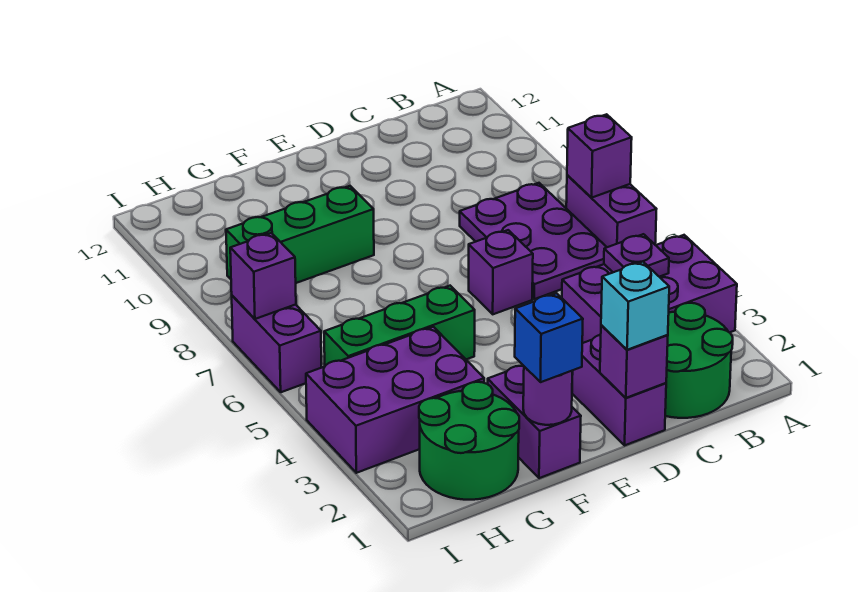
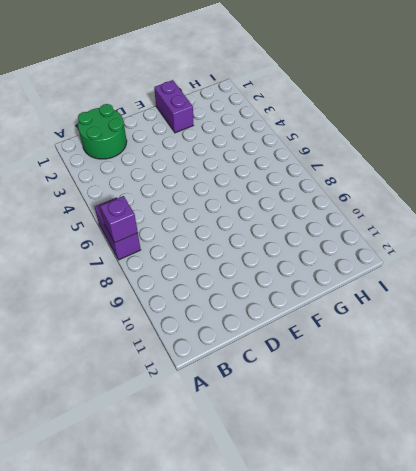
none -> purple brick A3:C4 level 1
none -> purple plate B6:C8 level 1
none -> purple brick D1:D2 level 1

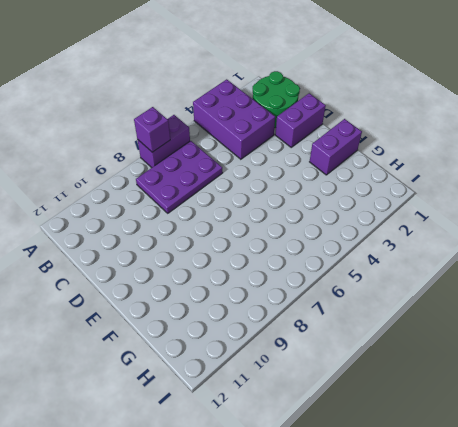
none -> purple brick D6 level 1
none -> green brick F5:H5 level 1
none -> green brick F9:H9 level 1

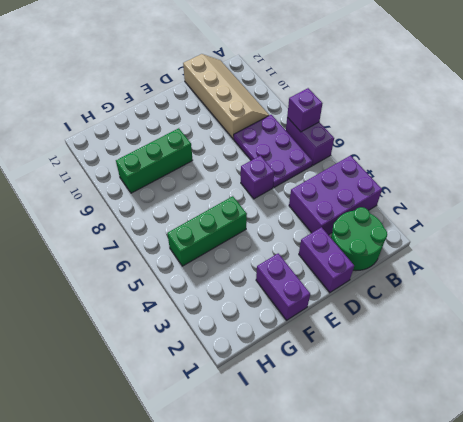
tan slope B9:C12 level 1 top C -> none
none -> green round brick G1:H2 level 1
none -> purple brick G3:I4 level 1
none -> purple brick I6:I7 level 1

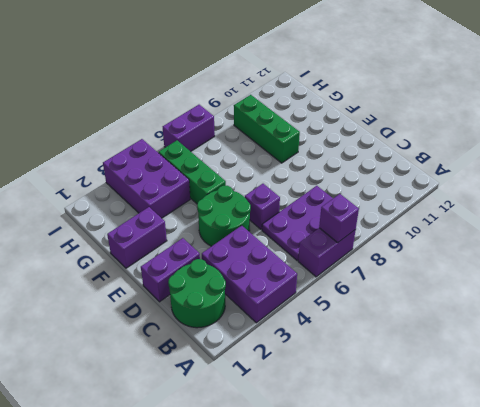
green round brick D4:E5 level 1 -> green round brick G1:H2 level 1
none -> purple plate B4 level 2
none -> purple brick D1 level 2
none -> purple round brick F1 level 2

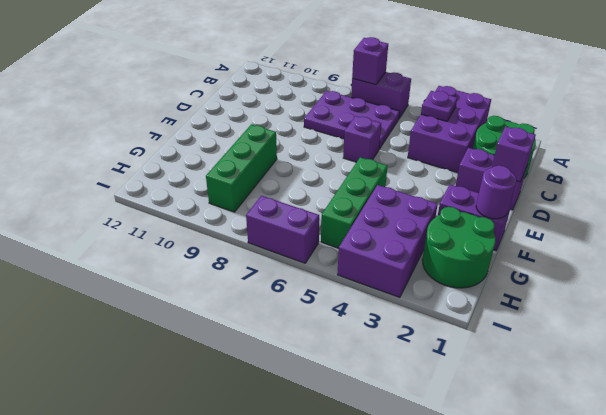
none -> purple brick I7 level 2
none -> cyan brick D1 level 3
none -> blue brick F1 level 3

